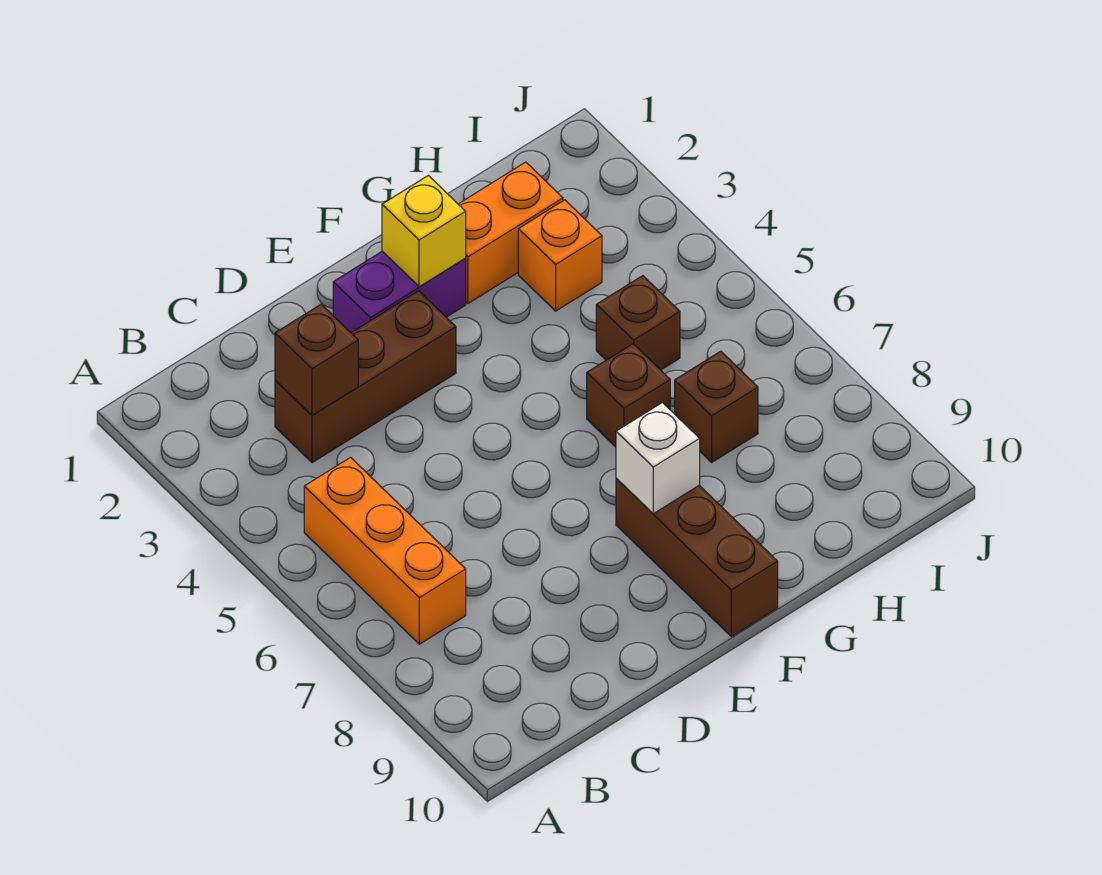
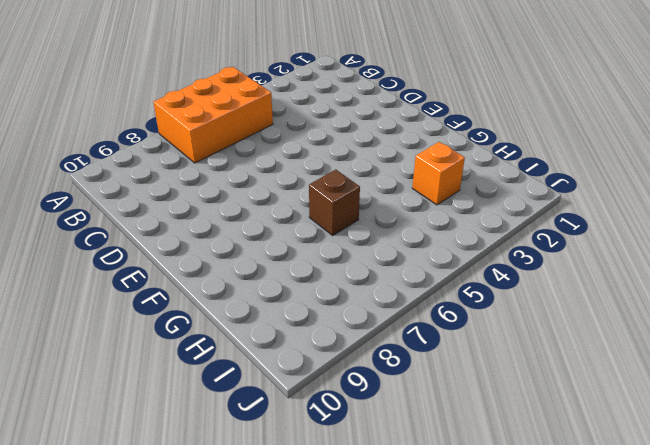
orange brick A5:B7 level 1 -> orange brick B5:B7 level 1
none -> brown brick C3:E3 level 1
none -> purple brick E2:F2 level 1
none -> brown brick F8:F10 level 1

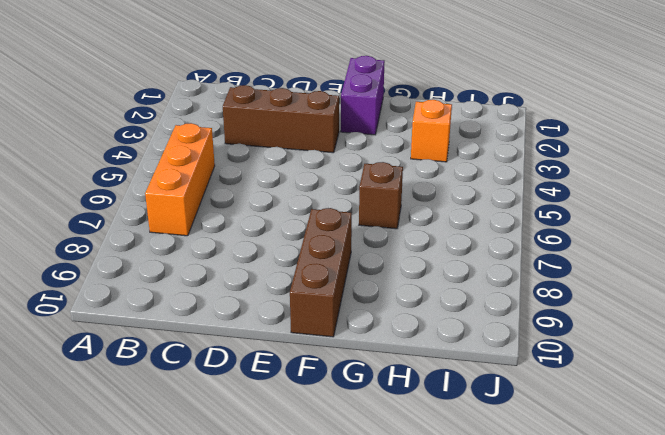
purple brick F1:F2 level 1 -> purple brick E2:F2 level 1
none -> orange brick G2:H2 level 1
none -> brown brick H5 level 1
none -> brown brick H7 level 1

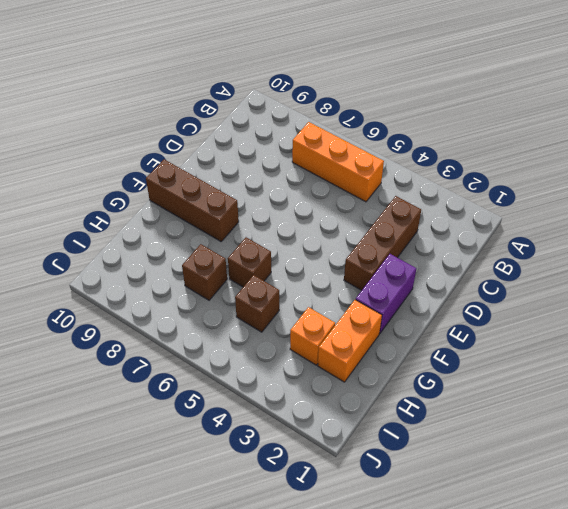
none -> brown brick C3 level 2
none -> yellow brick F2 level 2
none -> white brick F8 level 2

